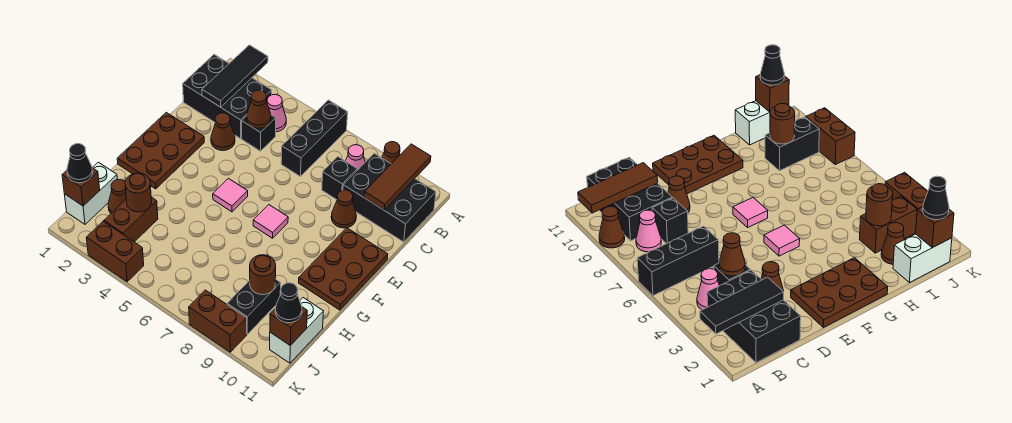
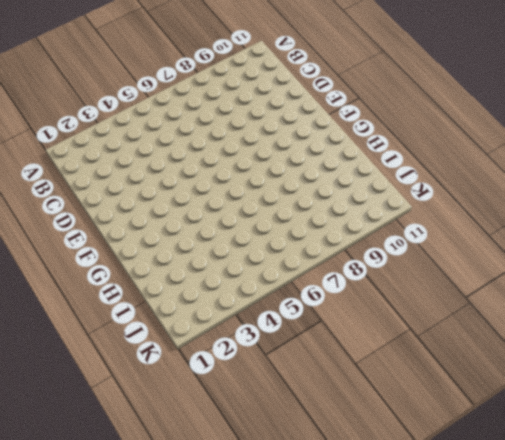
none -> black brick A6:C6 level 1
none -> brown cone A9 level 1
none -> black brick B1:C3 level 1
none -> pink cone B4 level 1

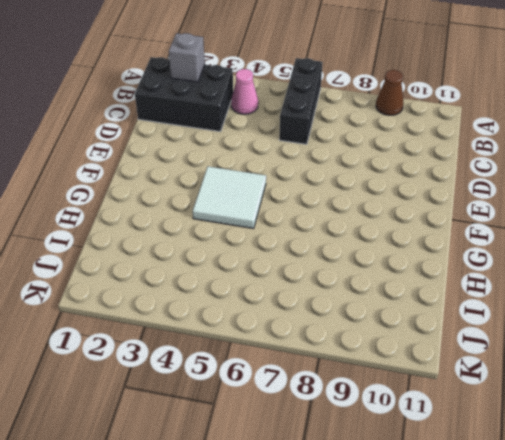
grey brick B2 level 2 -> black tile A2:C2 level 2
white tile F4:G5 level 1 -> pink tile F5 level 1
none -> pink cone B8 level 1
none -> black brick B9:C11 level 1
none -> black brick C4 level 1
none -> black brick C8 level 1

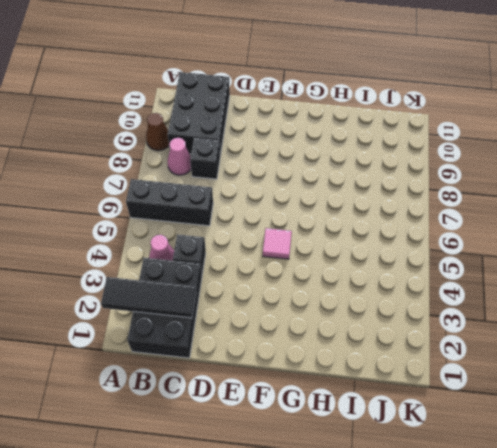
none -> brown cone D3 level 1
none -> brown cone D9 level 1
none -> brown plate E1:G2 level 1
none -> brown plate E10:G11 level 1

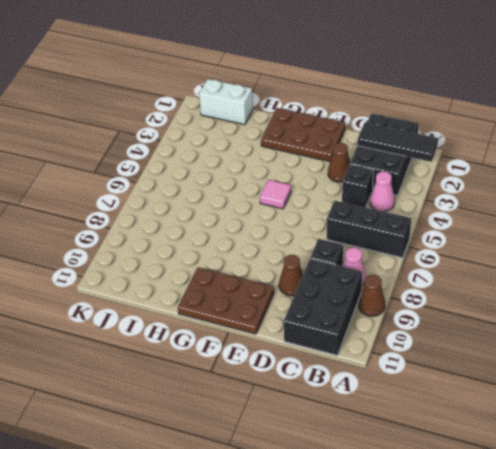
none -> pink tile F7 level 1
none -> brown cone I2 level 1
none -> brown brick I3:J3 level 1
none -> black brick I9:J9 level 1

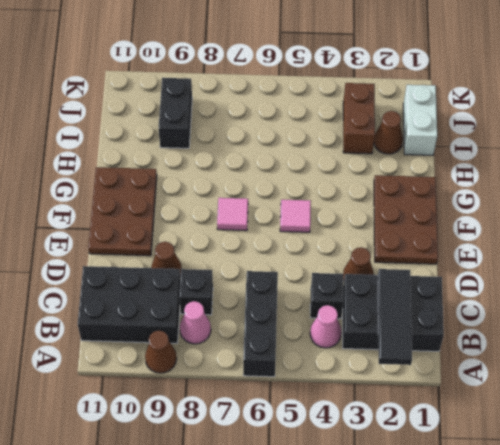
none -> white brick I11:J11 level 1
none -> brown brick K3:K4 level 1
none -> brown brick K8:K9 level 1
none -> brown tile A10:C10 level 2

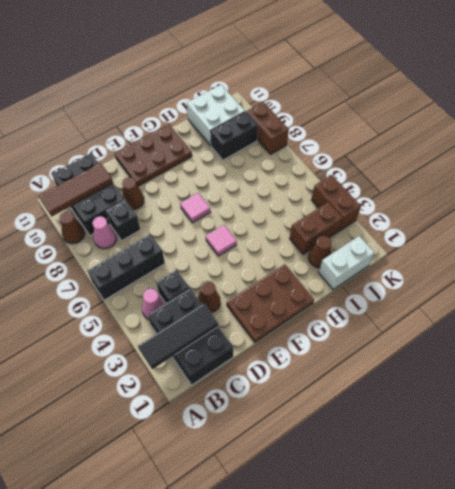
white brick I10:J11 level 1 -> white brick I11:J11 level 1
none -> brown cone C4 level 2
none -> brown round brick I3 level 2
none -> brown round brick I9 level 2
none -> brown brick J1 level 2

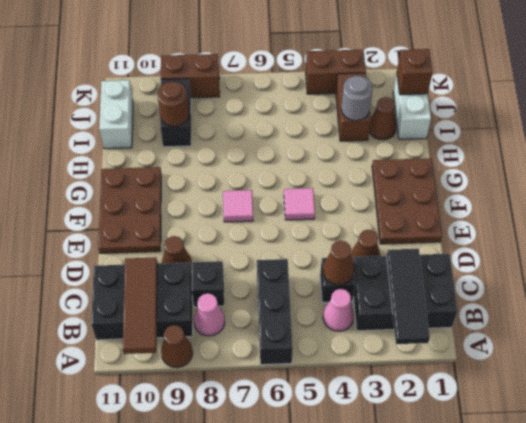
grey round brick I3 level 2 -> brown round brick I3 level 2
none -> brown brick J11 level 2
none -> black cone J1 level 3
none -> black cone J11 level 3

